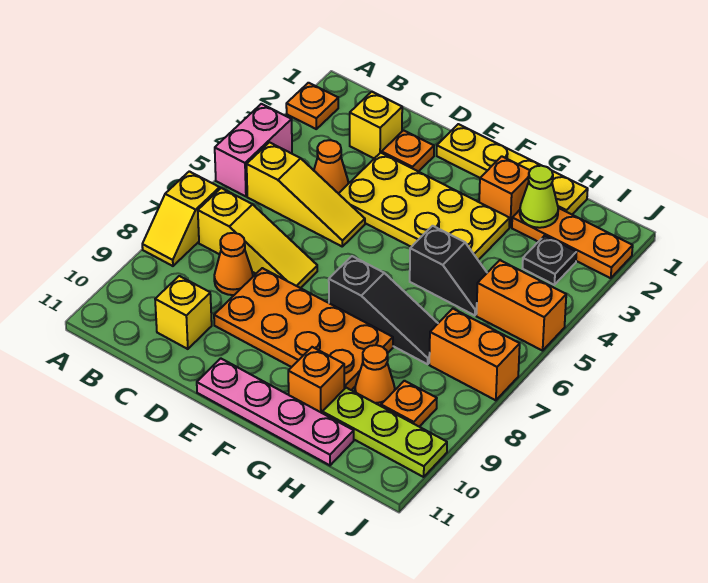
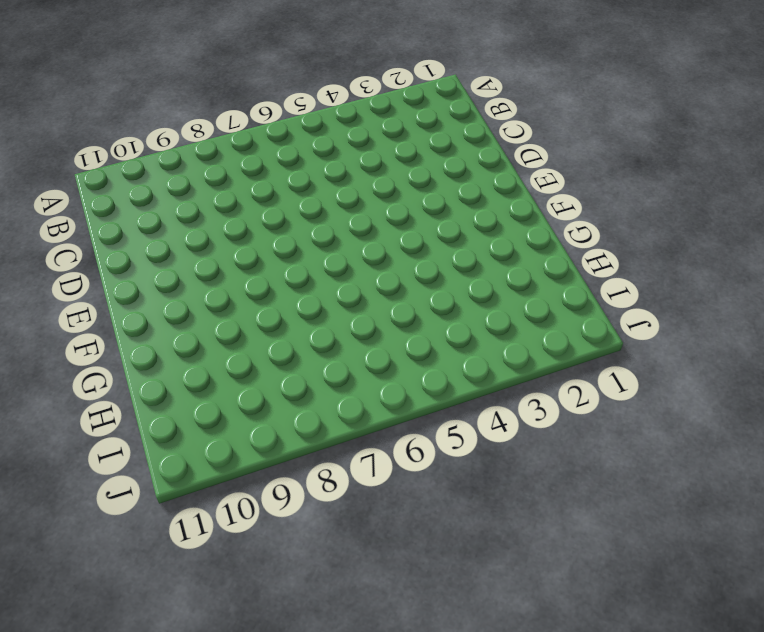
none -> orange plate A2 level 1
none -> pink brick A4:A5 level 1
none -> yellow slope A7:A8 level 1 top 7

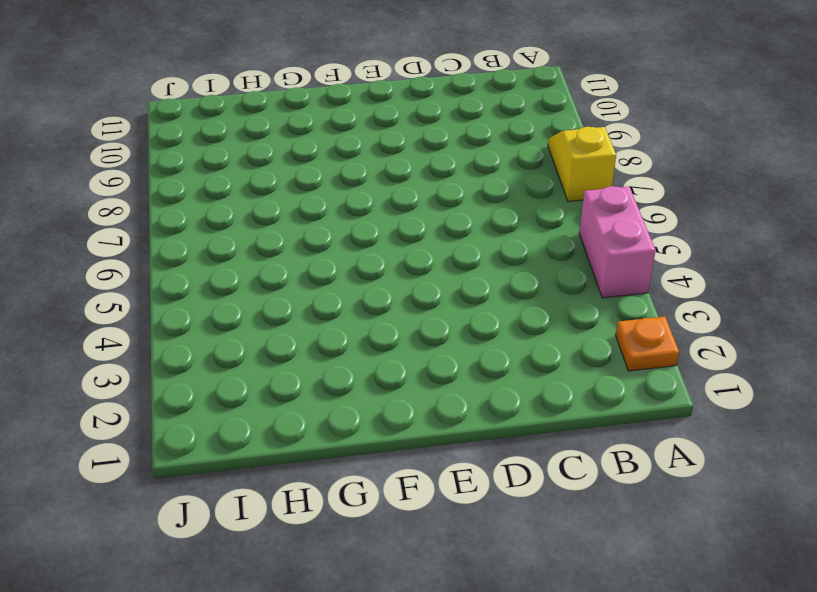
none -> yellow slope B5:D5 level 1 top B
none -> yellow slope B7:D7 level 1 top B
none -> yellow brick C2 level 1

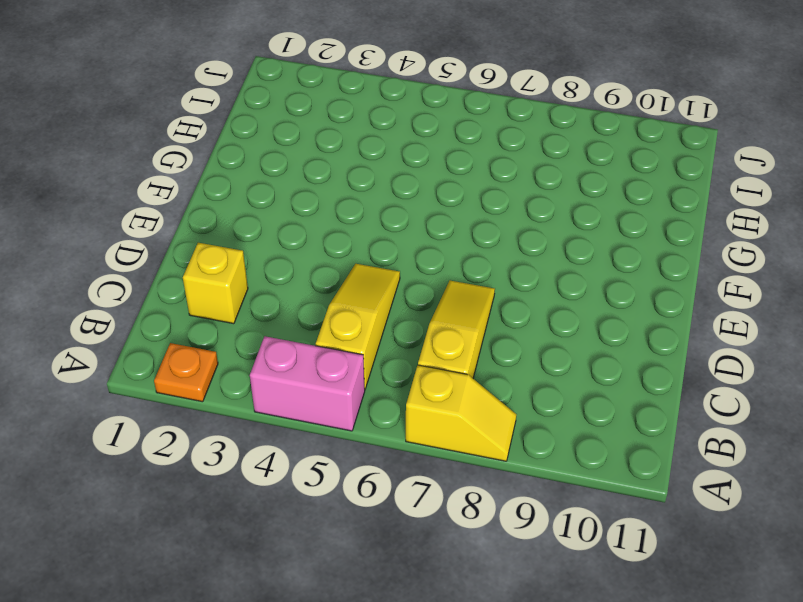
none -> orange cone C4 level 1
none -> orange cone C8 level 1
none -> yellow brick C10 level 1

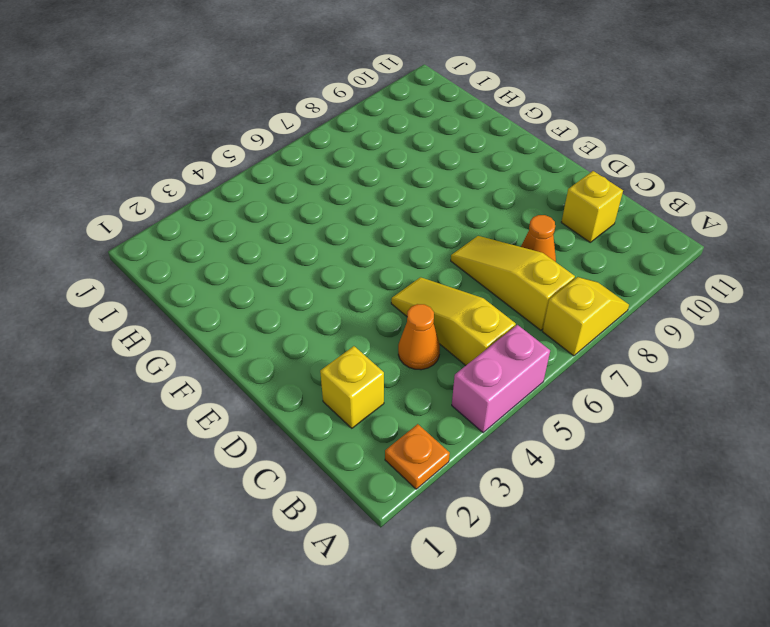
none -> orange plate D2 level 1
none -> yellow plate D3:G4 level 1
none -> orange plate D8:G9 level 1

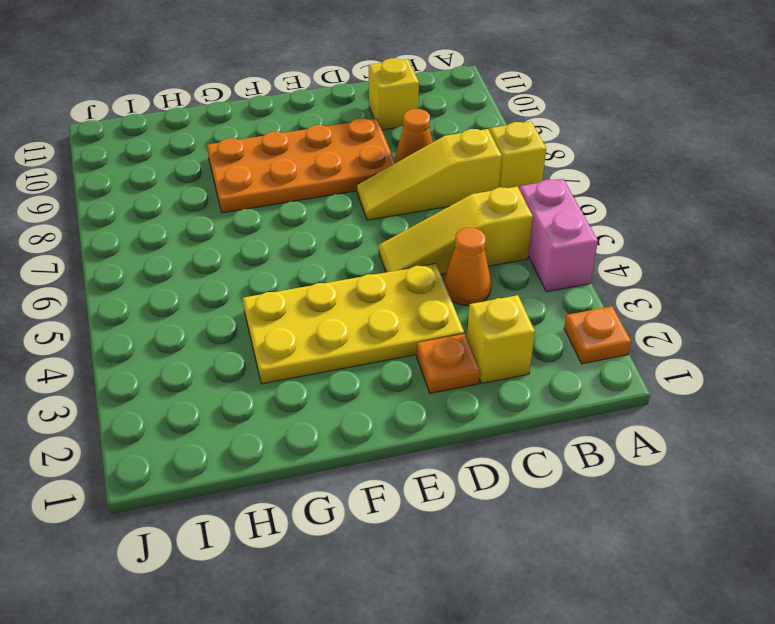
none -> yellow plate E1:H1 level 1
none -> pink plate E11:H11 level 1
none -> black slope F7:H7 level 1 top F

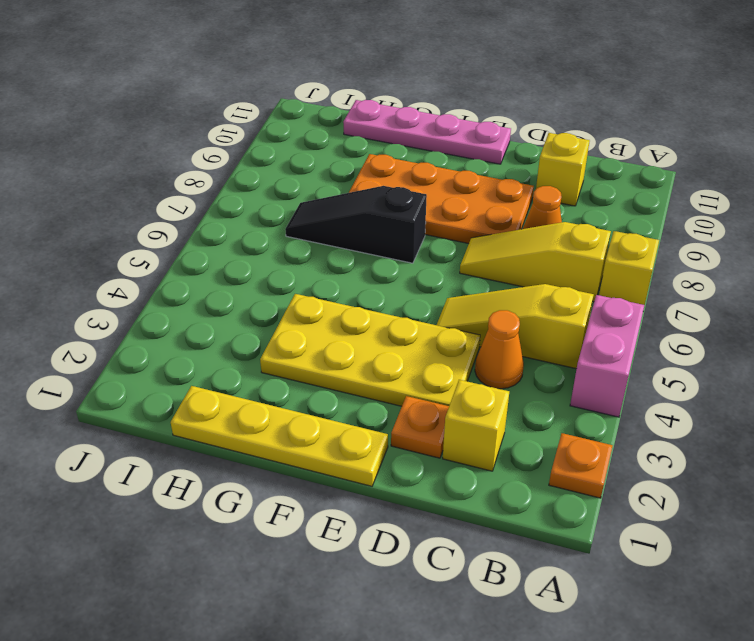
none -> orange brick G2 level 1
none -> black slope G5:H5 level 1 top G
none -> orange brick G10 level 1

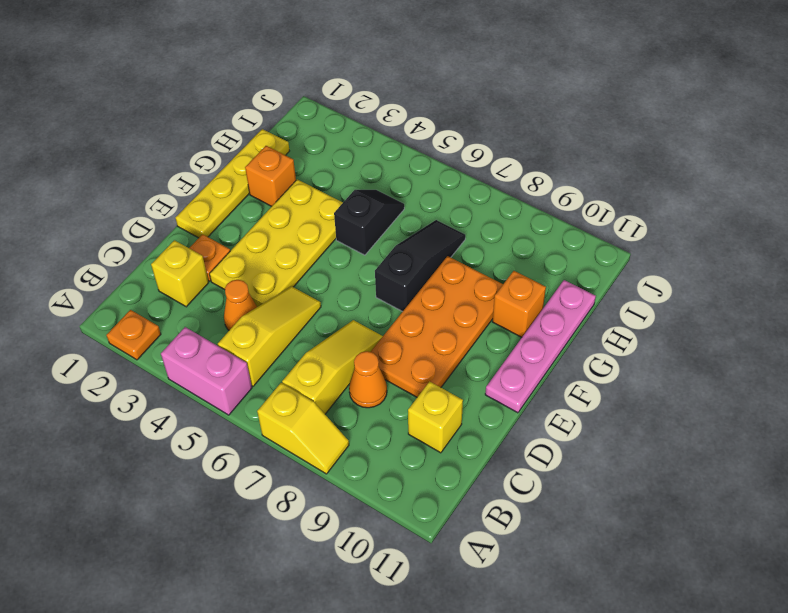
none -> orange plate H2:J2 level 1
none -> orange cone H9 level 1
none -> lime plate H10:J10 level 1

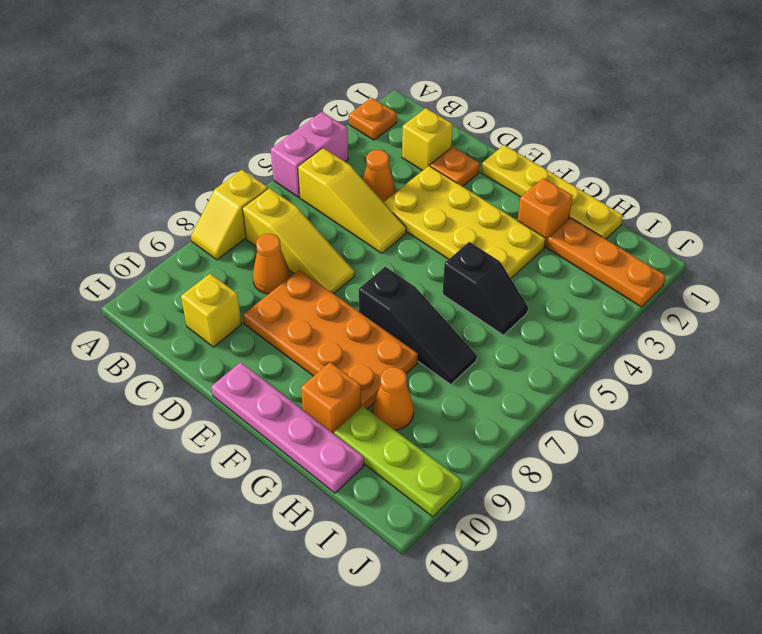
none -> black plate I3 level 1
none -> orange brick I5:J5 level 1
none -> orange brick I7:J7 level 1

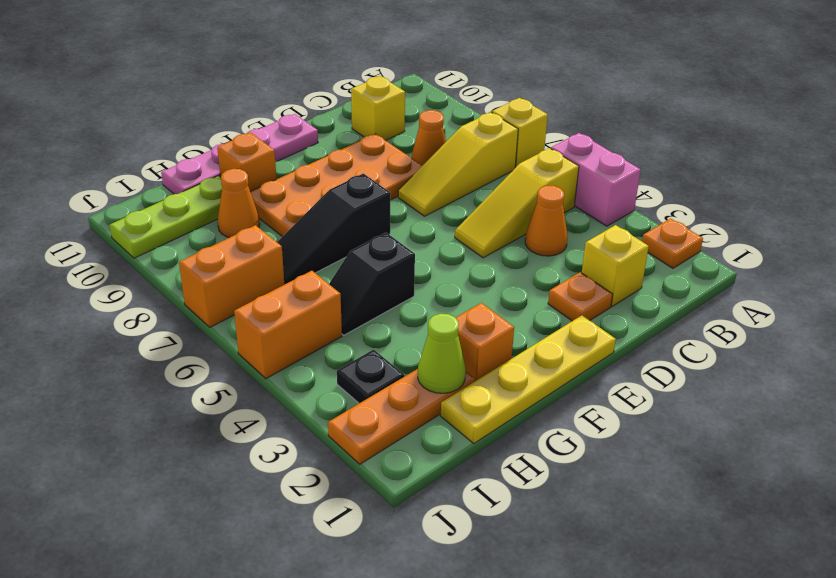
none -> yellow plate D3:G4 level 1
none -> orange plate I9 level 1

